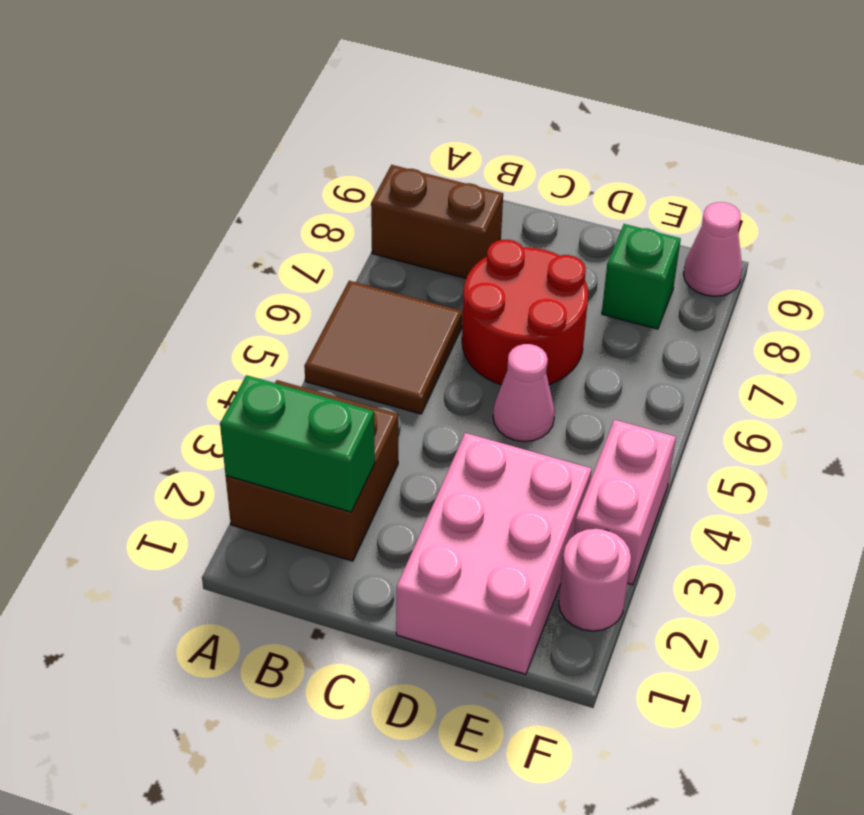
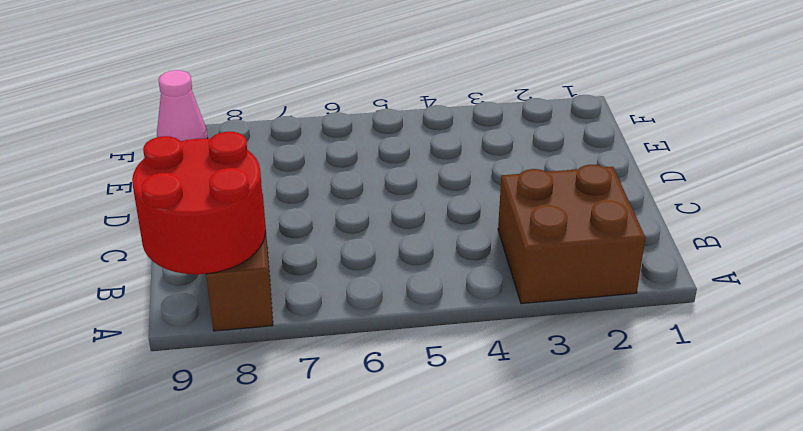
red round brick A8:B9 level 2 -> red round brick C6:D7 level 1
none -> brown tile A5:B6 level 1
none -> pink brick D1:E3 level 1

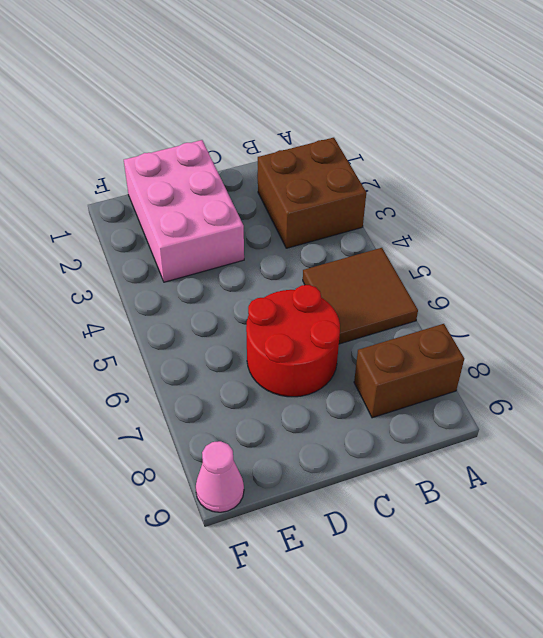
none -> pink cone D5 level 1
none -> green brick E8 level 1

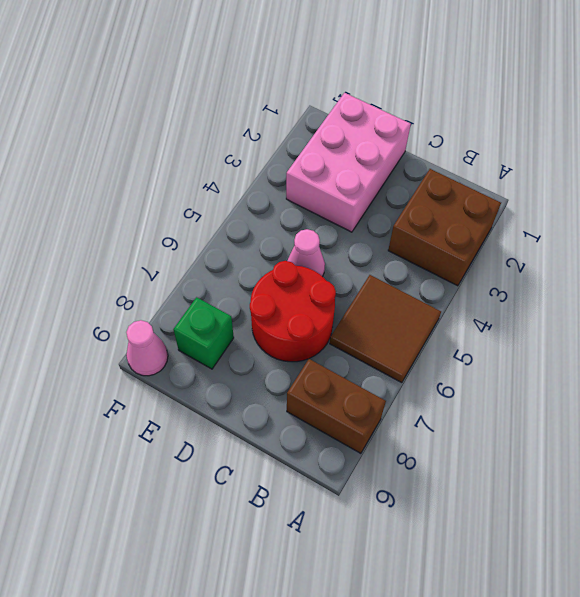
none -> pink round brick F2 level 1
none -> pink brick F3:F4 level 1

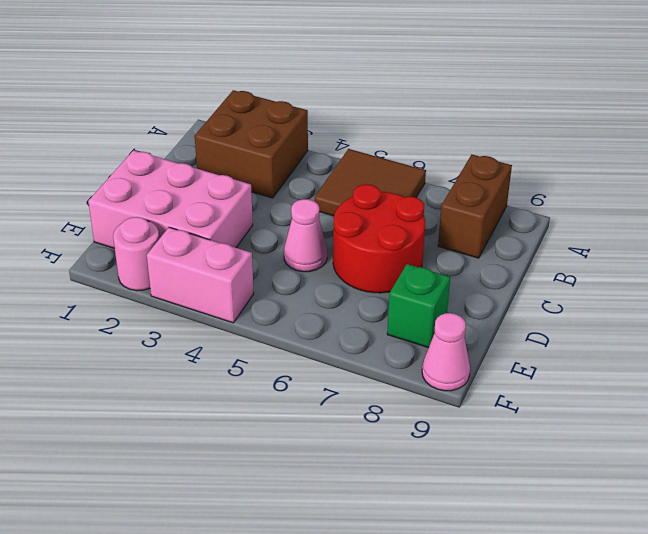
none -> green brick A2:B2 level 2

